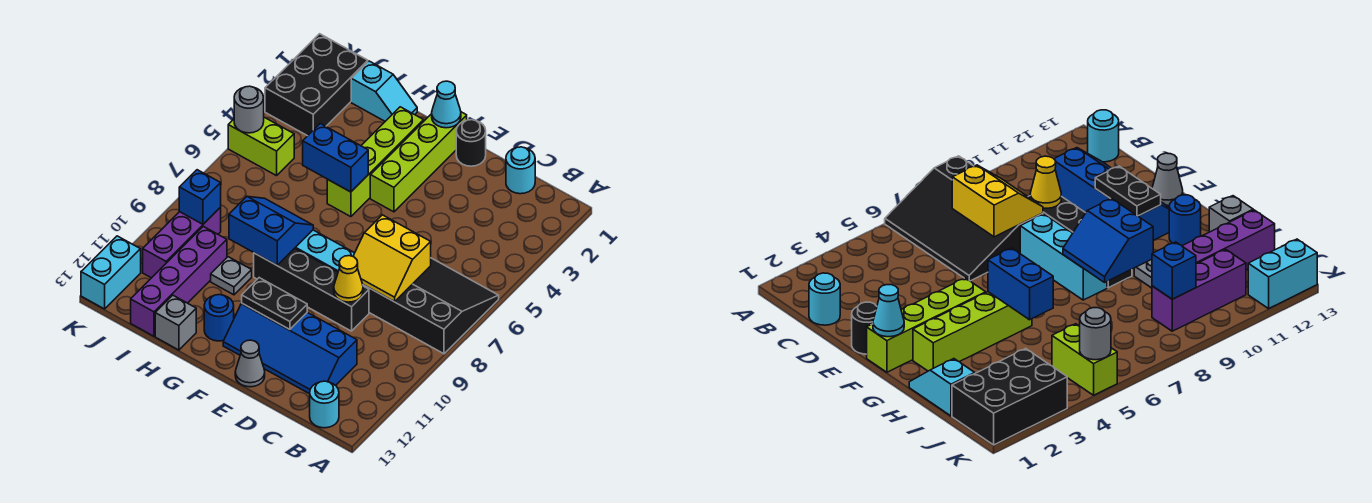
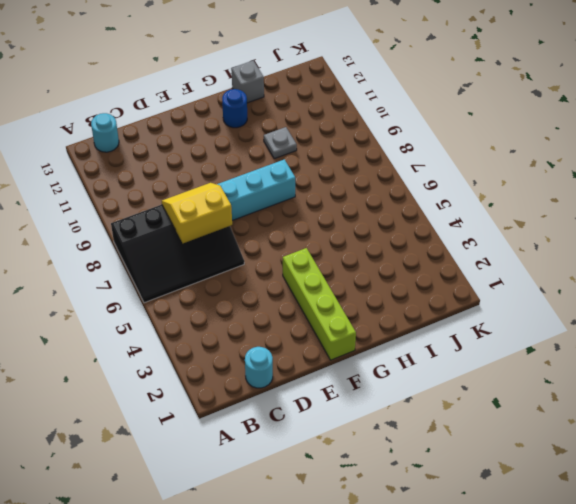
none -> blue slope C11:F12 level 1 top 11
none -> black brick D9:G9 level 1
none -> black round brick E1 level 1

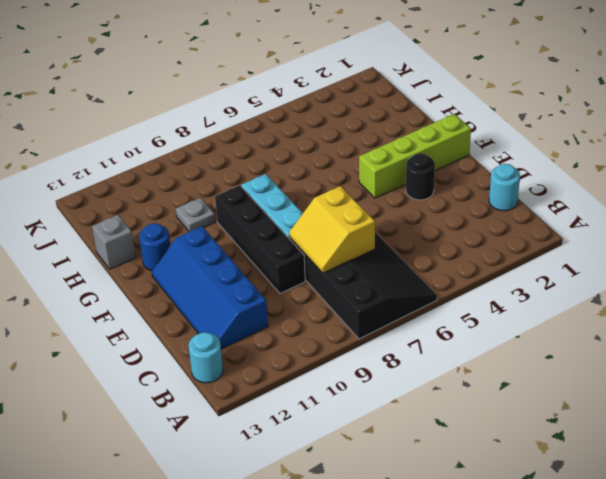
black round brick E3 level 1 -> black round brick E1 level 1
none -> grey cone E13 level 1
none -> lime brick G2:G5 level 1
none -> cyan slope H1:I1 level 1 top I

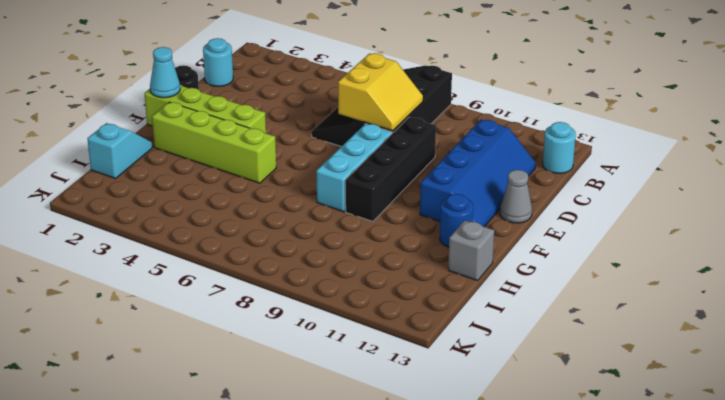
none -> grey plate H10 level 1
none -> purple brick I10:I13 level 1
none -> black brick J1:K3 level 1

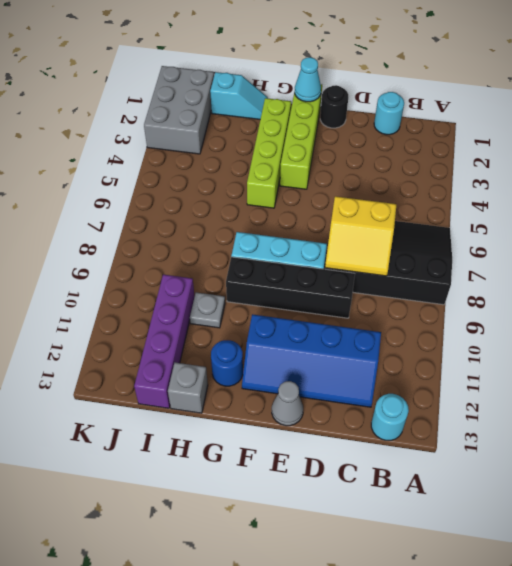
grey brick J1:K3 level 1 -> black brick J1:K3 level 1
none -> lime brick J5:K5 level 1
none -> purple brick J9:J11 level 1
none -> cyan brick K12:K13 level 1

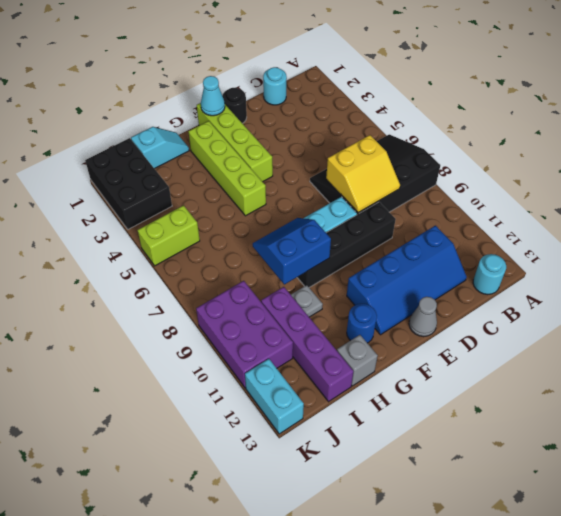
purple brick J9:K11 level 1 -> purple brick J9:J11 level 1
none -> yellow cone D9 level 2
none -> black plate E11:F11 level 2
none -> blue brick G5:H5 level 2

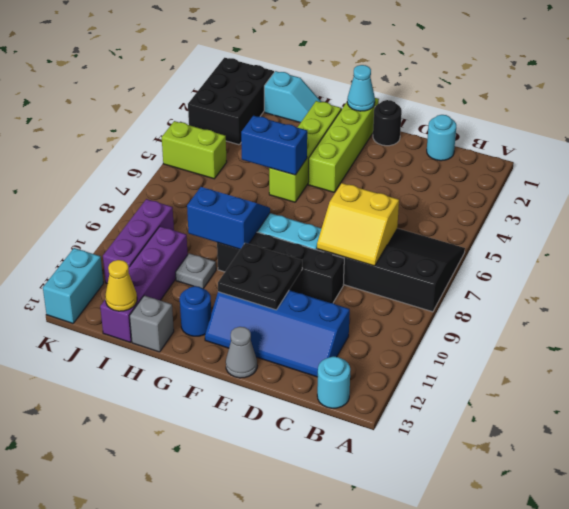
black plate E10:F11 level 2 -> black plate E11:F11 level 2
yellow cone I13 level 2 -> yellow cone D9 level 2
none -> blue brick J9 level 2
none -> grey round brick K5 level 2

